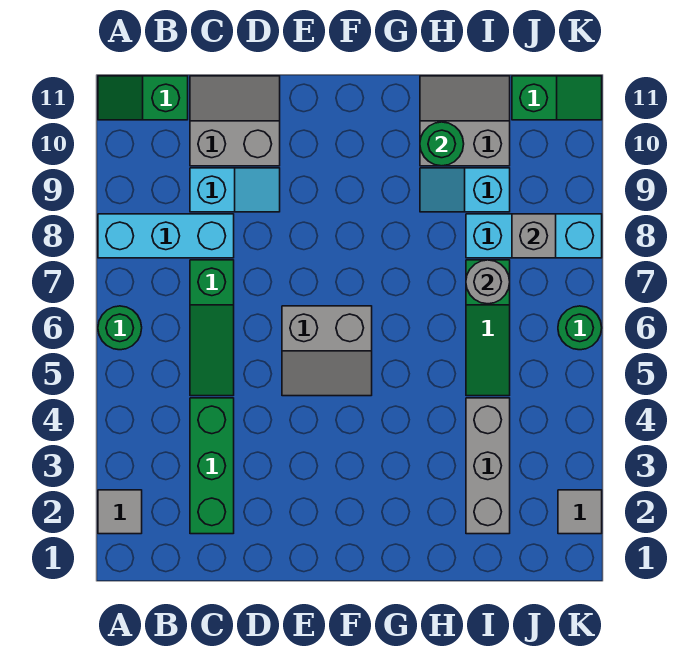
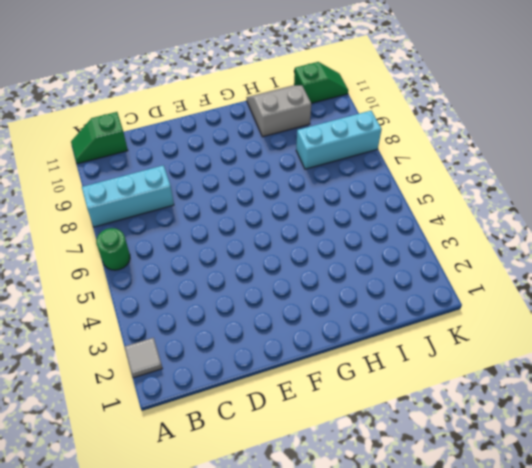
none -> green brick C2:C4 level 1
none -> green slope C5:C7 level 1 top 7
none -> cyan slope C9:D9 level 1 top C

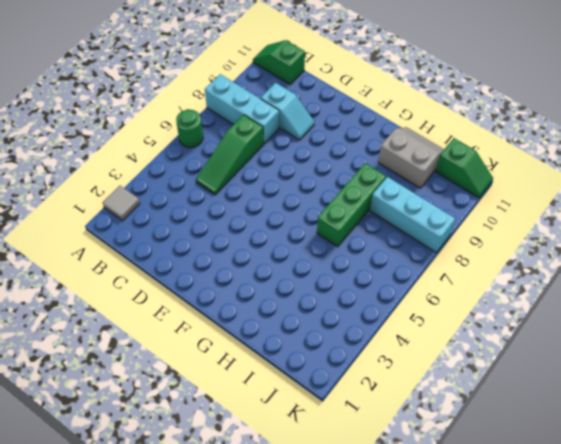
green brick H6:H8 level 1 -> green brick C2:C4 level 1
none -> grey slope C10:D11 level 1 top 10
none -> grey slope E5:F6 level 1 top 6
none -> cyan slope H9:I9 level 1 top I

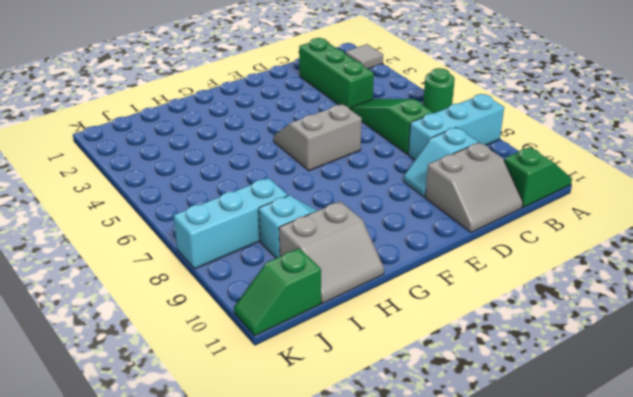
none -> grey brick I2:I4 level 1
none -> green slope I5:I7 level 1 top 7
none -> grey tile K2 level 1

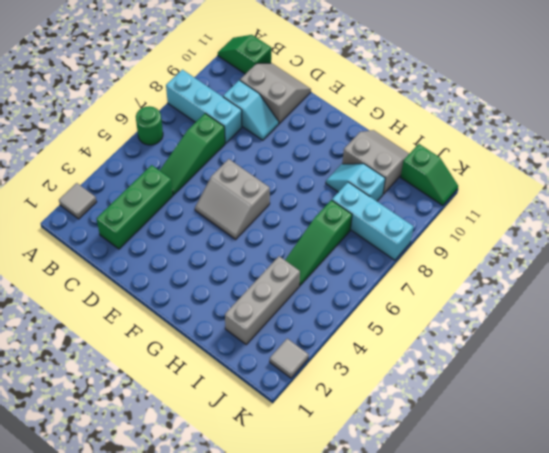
none -> green round brick K6 level 1
none -> green round brick H10 level 2
none -> grey round brick I7 level 2

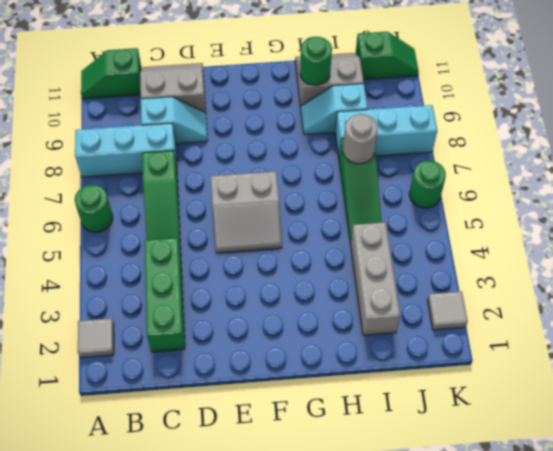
none -> grey brick J8 level 2

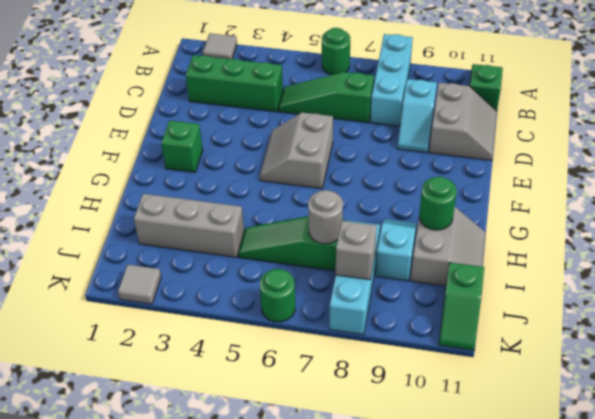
green brick F2 level 1 -> none

